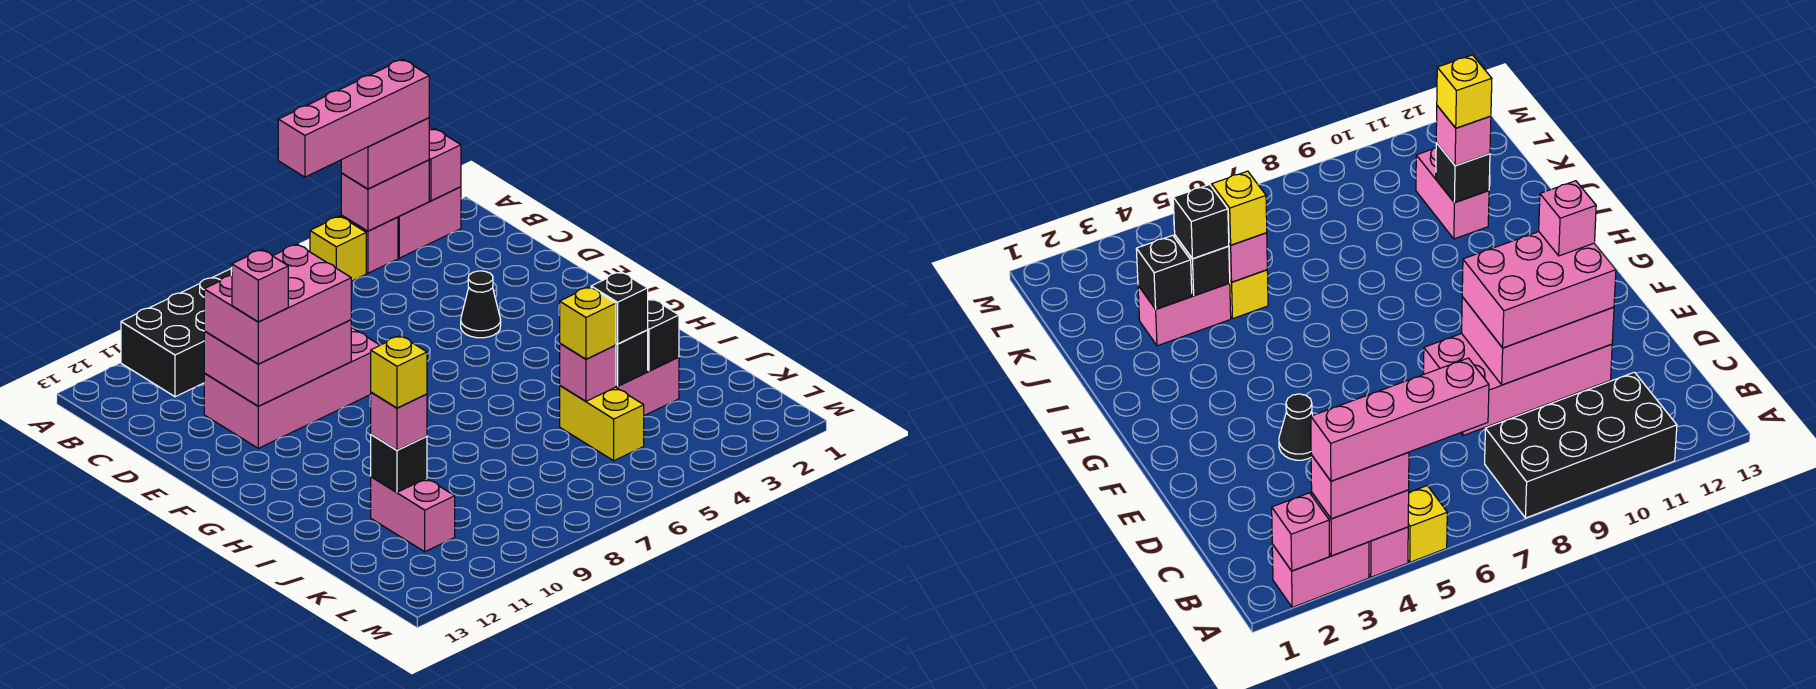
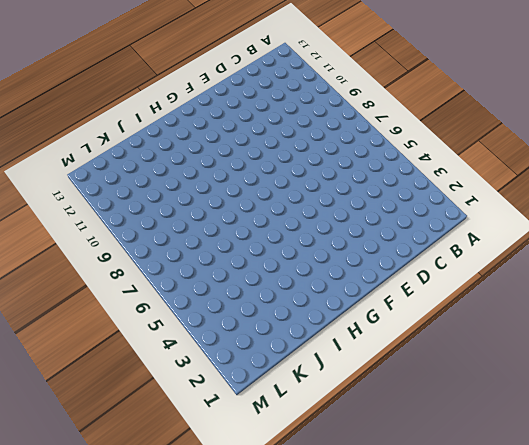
none -> pink brick A2:A3 level 1
none -> pink brick A4 level 1
none -> yellow brick A5 level 1

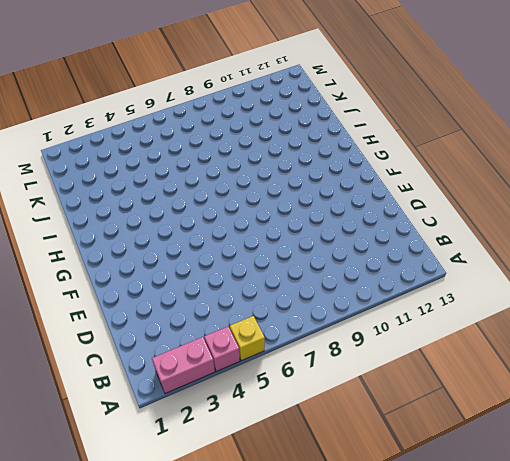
none -> black brick A8:B11 level 1
none -> pink brick D8:E11 level 1
none -> black cone E4 level 1

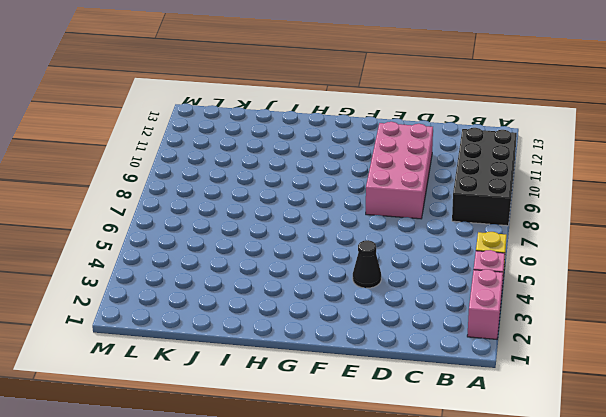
none -> pink brick J3:J4 level 1
none -> yellow brick J5:K5 level 1
none -> pink brick J11:K11 level 1

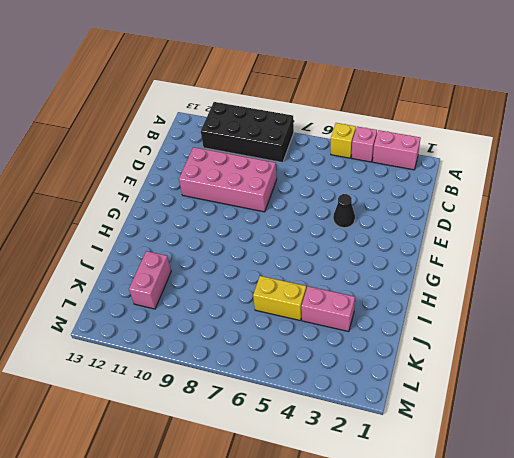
yellow brick J5:J6 level 1 -> yellow brick J5:K5 level 1
none -> pink brick A2 level 2
none -> pink brick A3:A4 level 2
none -> pink brick D9:E11 level 2

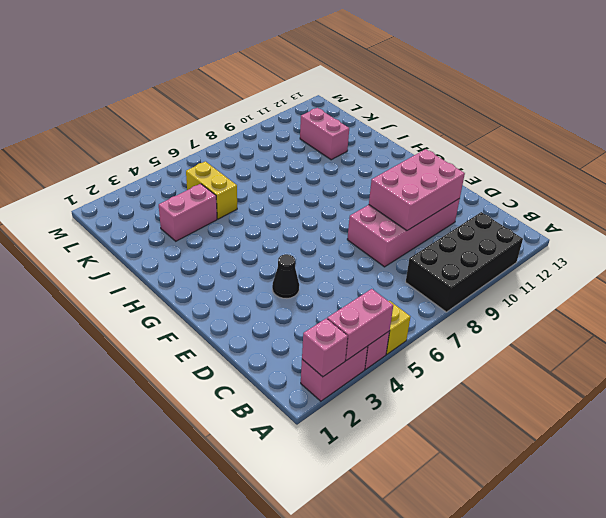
none -> black brick J3 level 2
none -> black brick J4 level 2
none -> pink brick J5 level 2

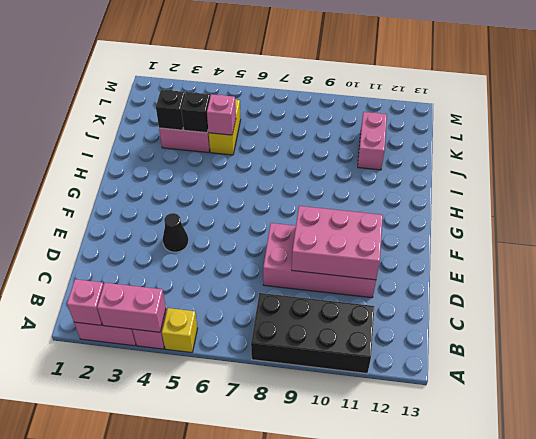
none -> black brick J11 level 2
none -> pink brick A3:A4 level 3
none -> pink brick D9:E11 level 3

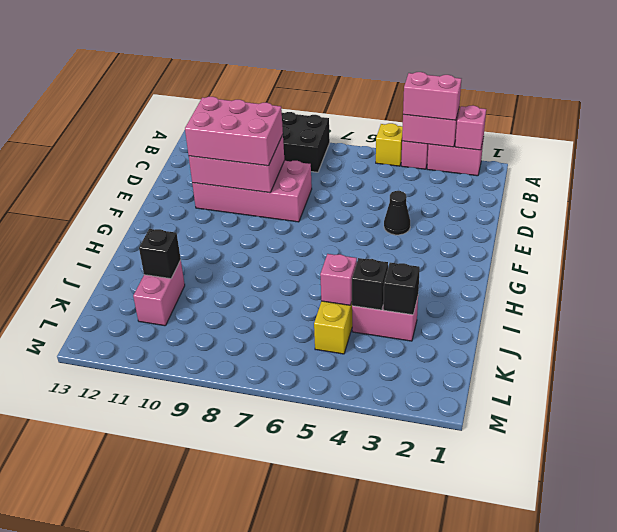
none -> black brick J4 level 3
none -> yellow brick J5 level 3
none -> pink brick J11 level 3

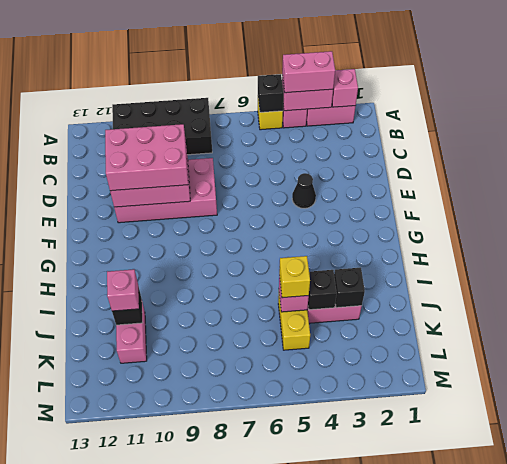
black brick A5 level 2 -> black brick J4 level 3
none -> pink brick A3:A6 level 4
none -> pink brick E11 level 4
none -> yellow brick J11 level 4

